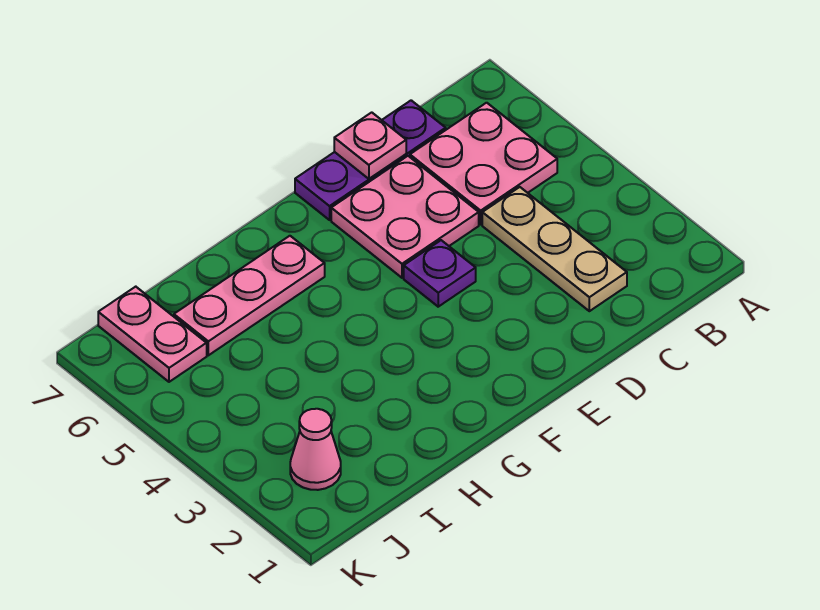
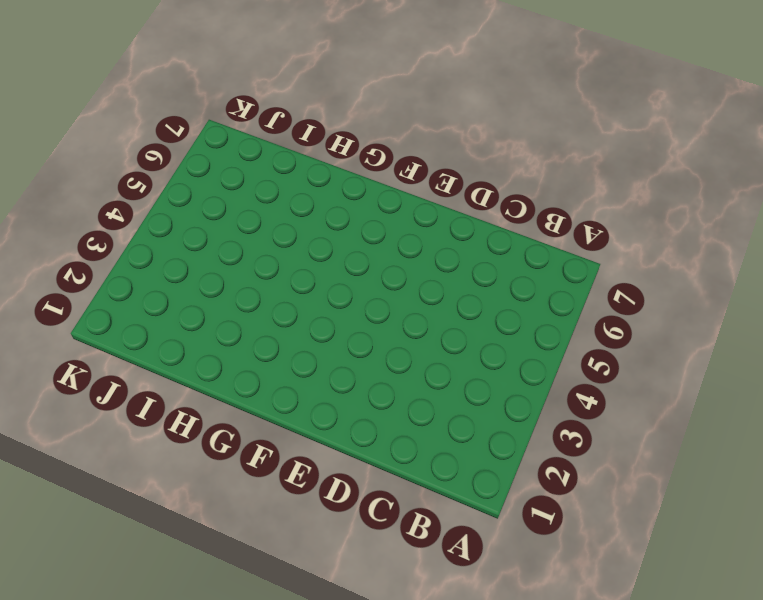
none -> pink plate B5:C6 level 1
none -> tan plate C2:C4 level 1

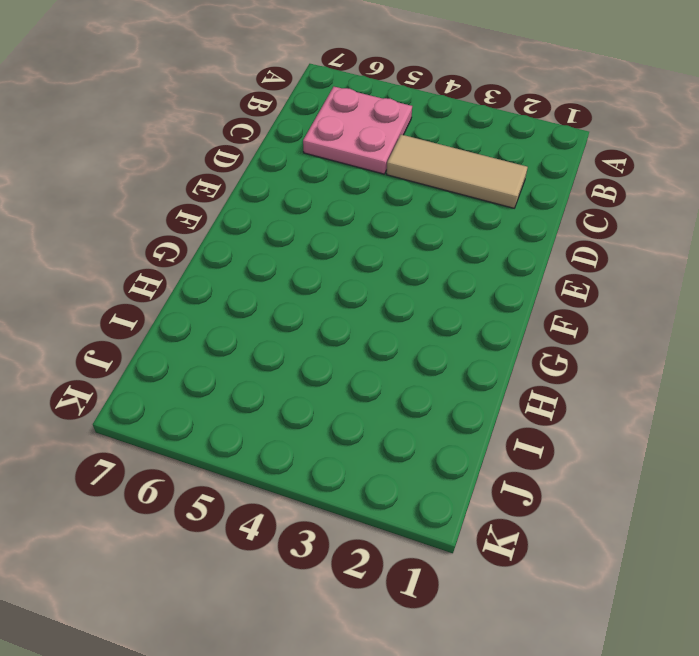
tan tile C2:C4 level 1 -> tan plate C2:C4 level 1
none -> purple plate C7:E7 level 1
none -> pink plate D5:E6 level 1

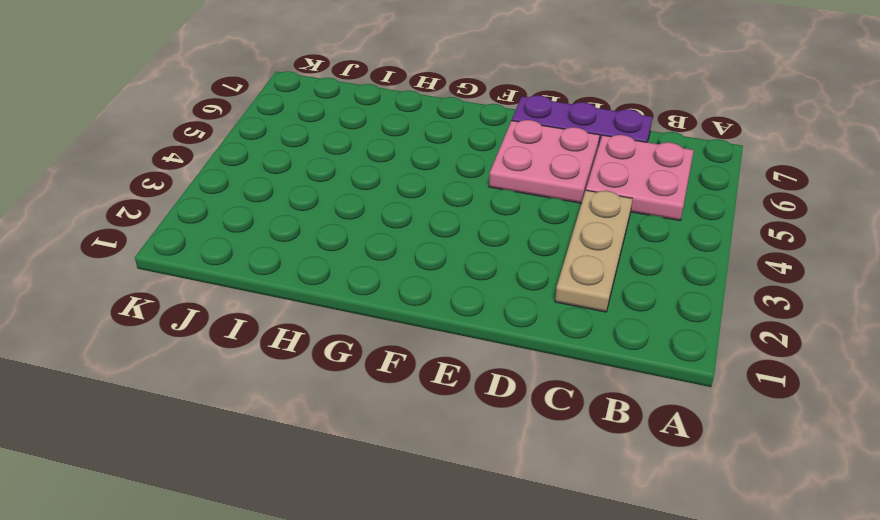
none -> purple plate E4 level 1
none -> pink plate G6:I6 level 1

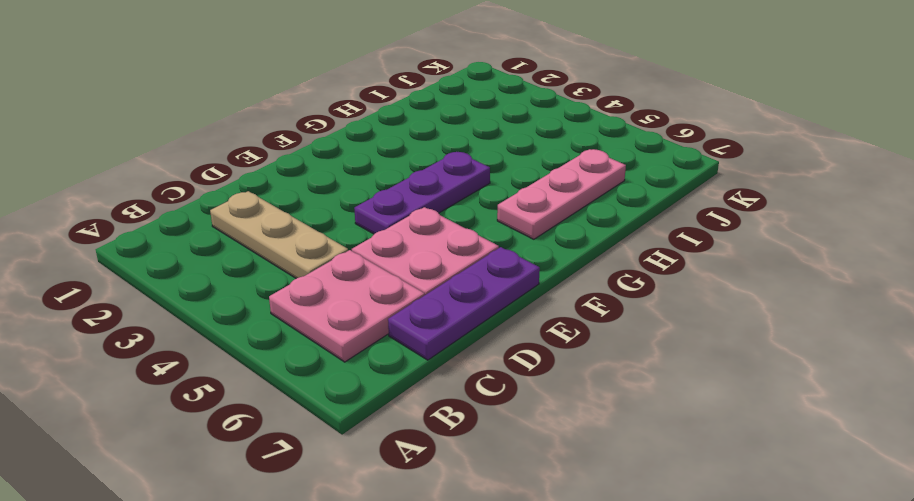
purple plate E4:G4 level 1 -> purple plate E4 level 1
none -> pink cone J2 level 1
none -> pink plate J6:J7 level 1

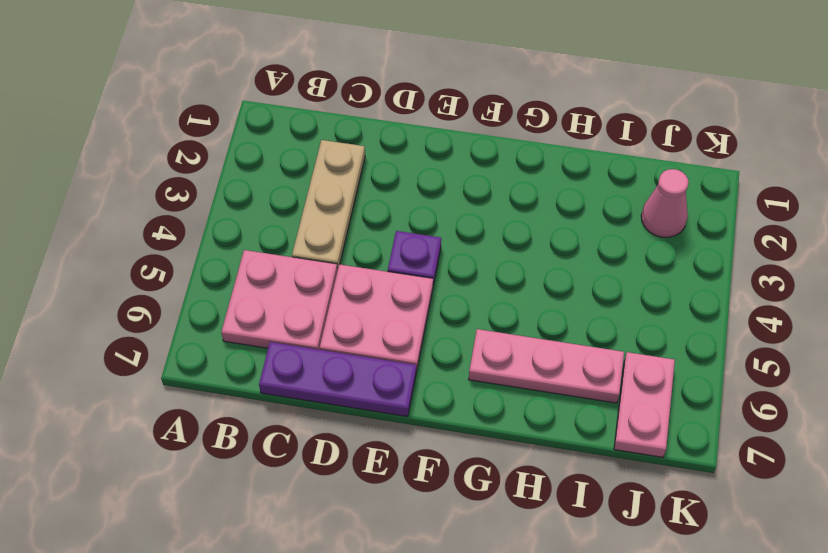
none -> pink plate D7 level 2

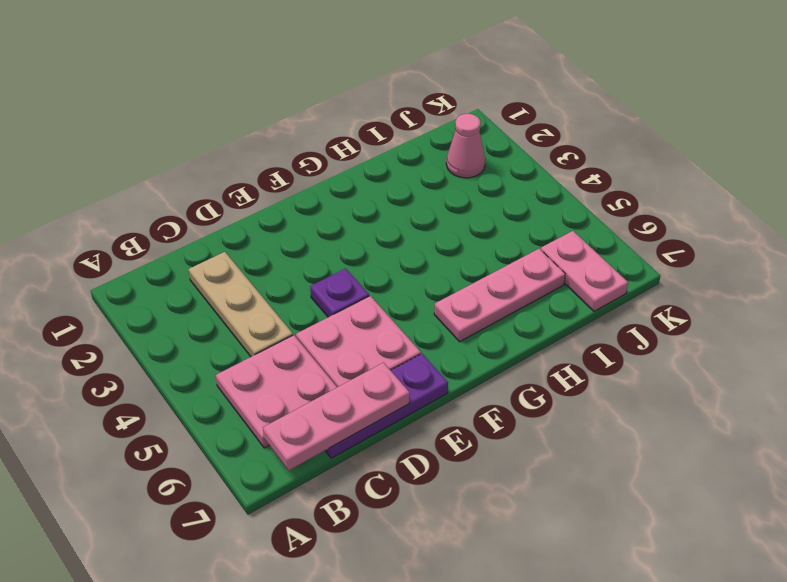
pink plate B7:D7 level 2 -> pink plate D7 level 2

